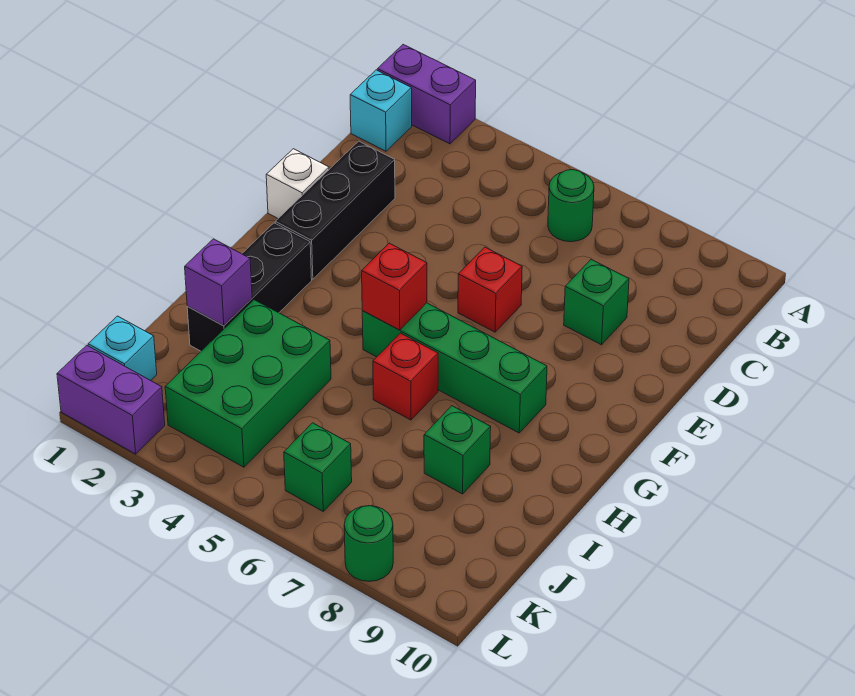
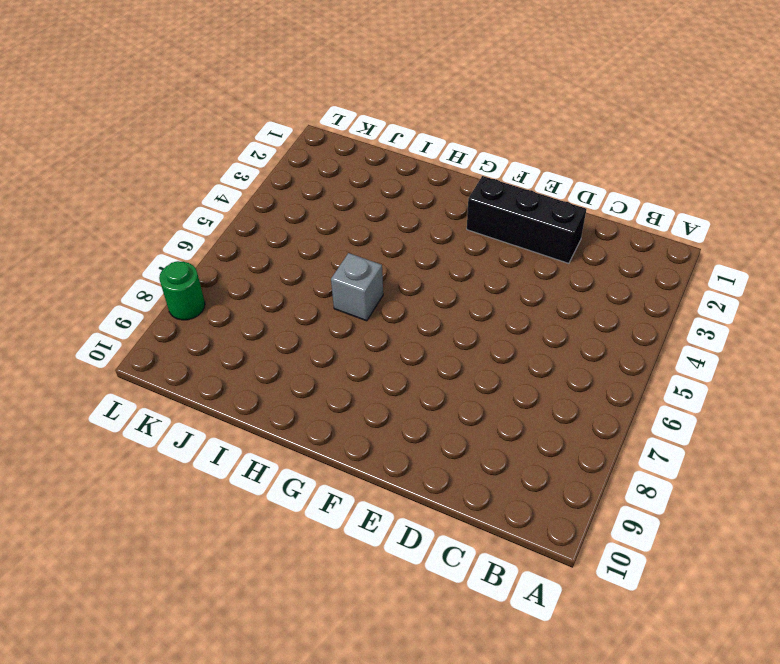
grey brick H6 level 1 -> red brick H6 level 1
none -> purple brick A1:A2 level 1
none -> cyan brick B1 level 1
none -> green round brick B6 level 1

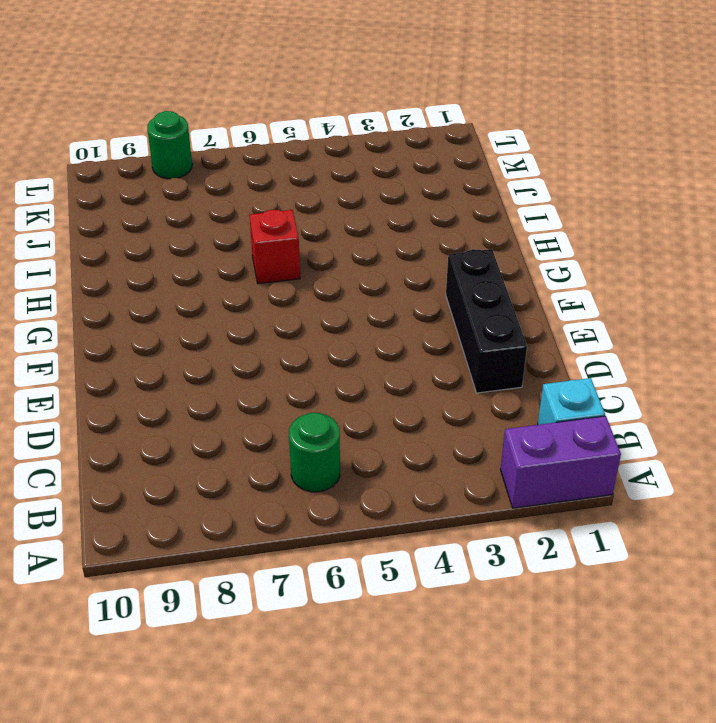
none -> green brick D8 level 1
none -> white brick E1 level 1
none -> red brick E6 level 1

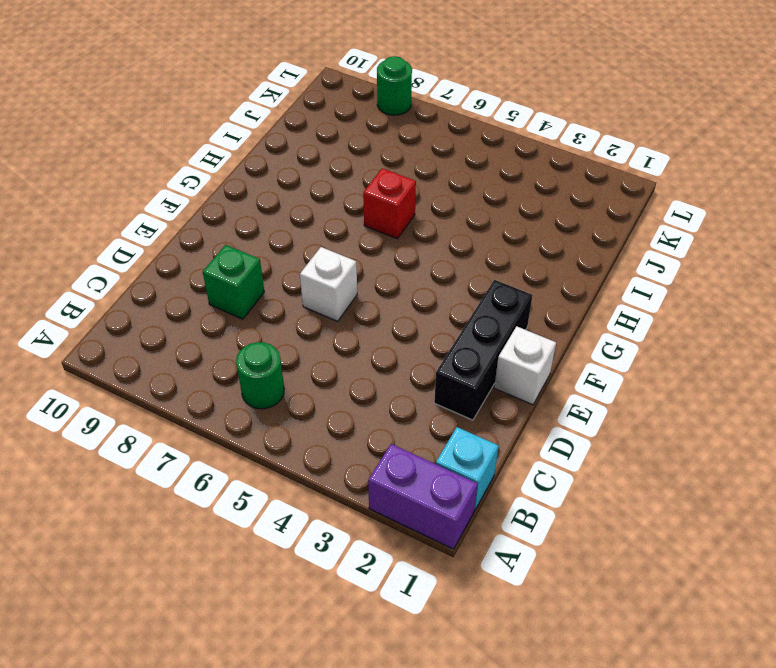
white brick E6 level 1 -> red brick E6 level 1
none -> black brick G2:I2 level 1
none -> green brick G5:G8 level 1
none -> green brick I3:K4 level 1

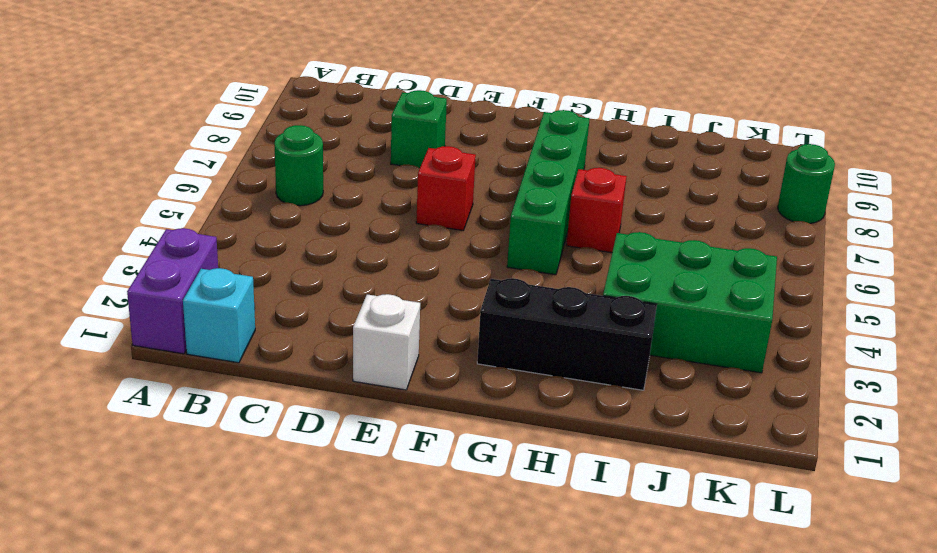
none -> black brick D2:F2 level 1
none -> green brick I8 level 1
none -> cyan brick K1 level 1

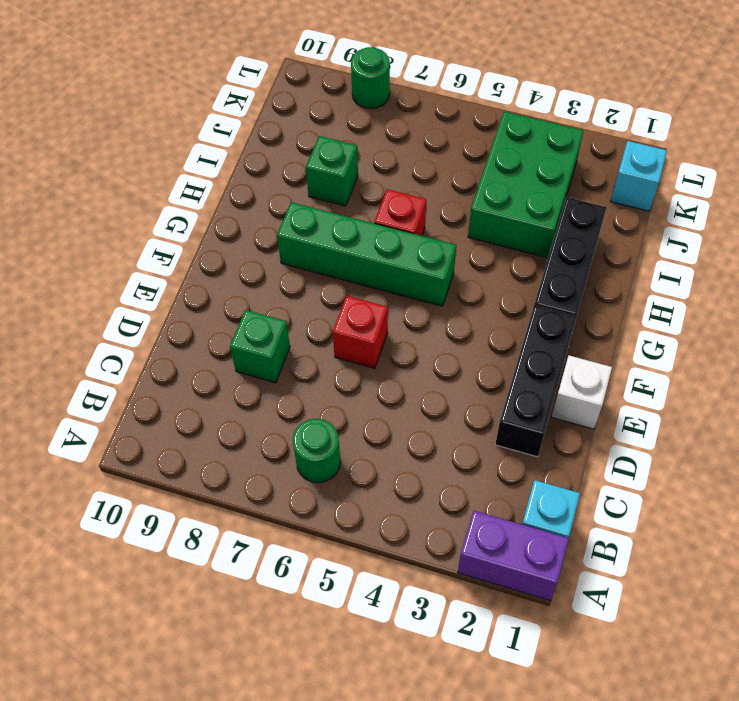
none -> green brick K6 level 1
none -> purple brick L1:L2 level 1
none -> red brick G5 level 2

